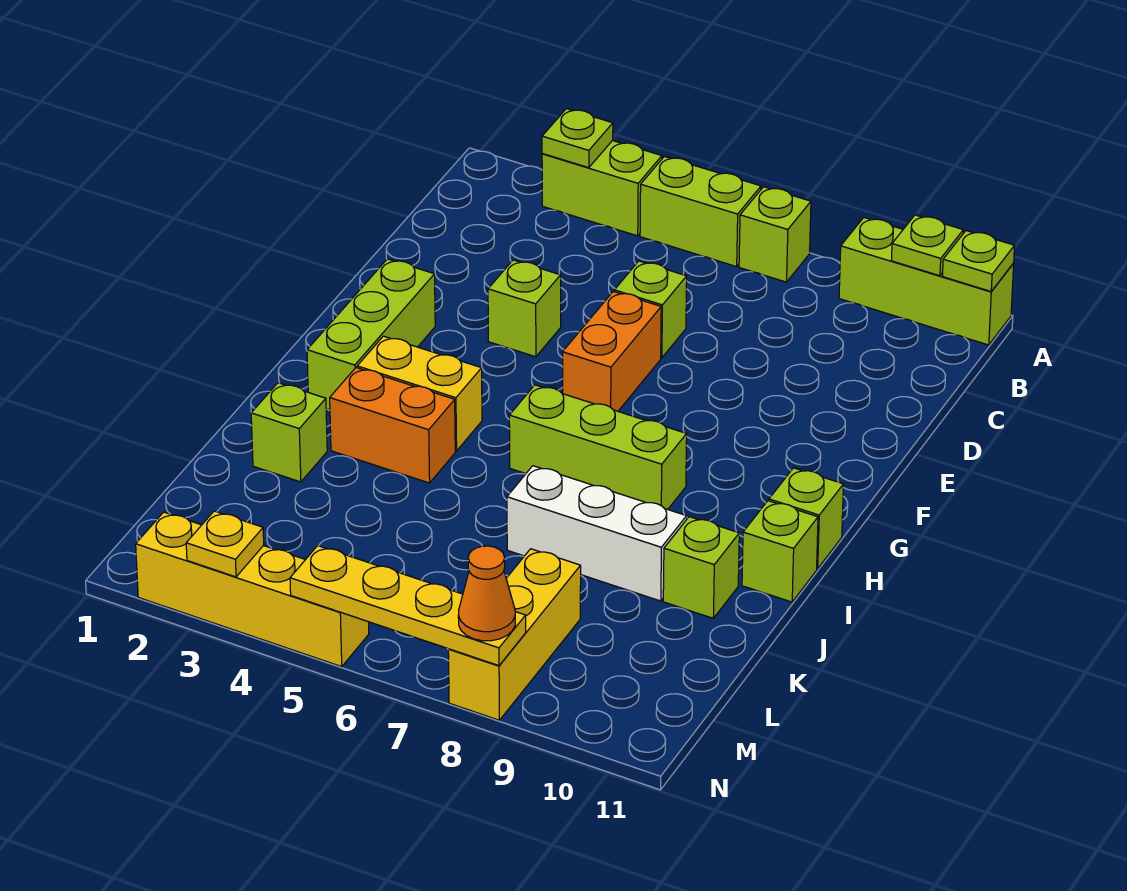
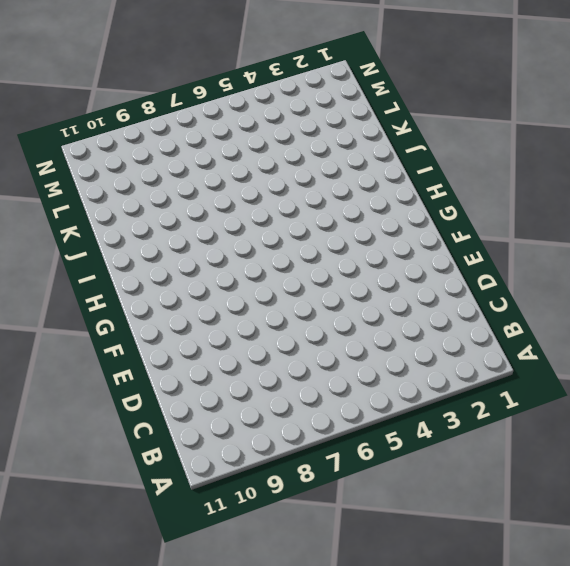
none -> lime brick A3:A4 level 1
none -> lime brick A5:A6 level 1
none -> lime brick A7 level 1

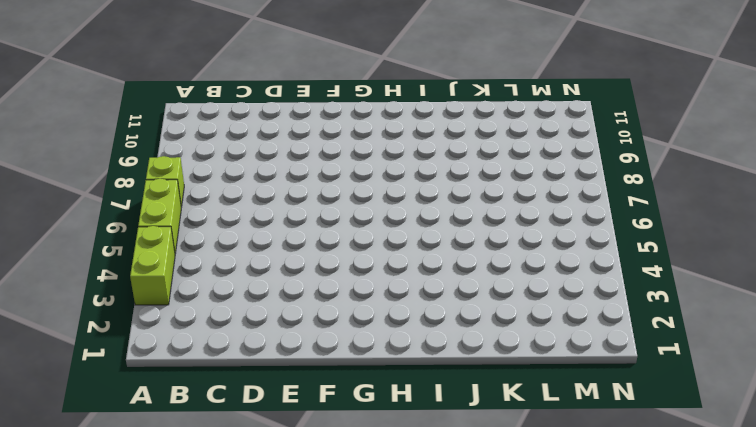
none -> lime brick A9:A11 level 1
none -> lime brick D6 level 1
none -> lime brick E4 level 1

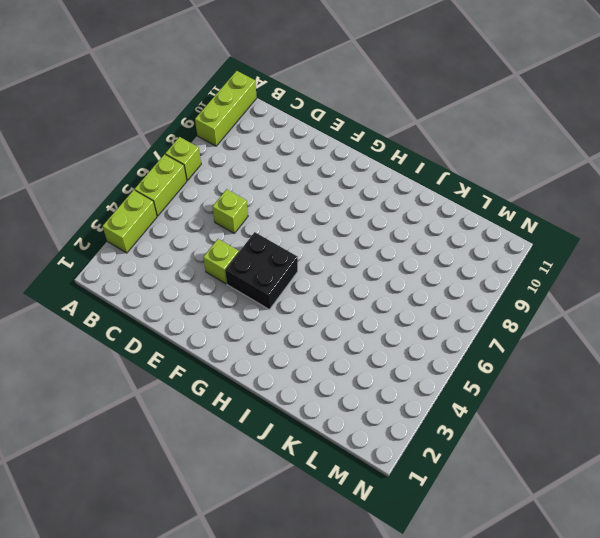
black brick F4:G5 level 1 -> none
none -> orange brick E6:F6 level 1
none -> lime brick F2:H2 level 1
none -> yellow brick H3:H4 level 1

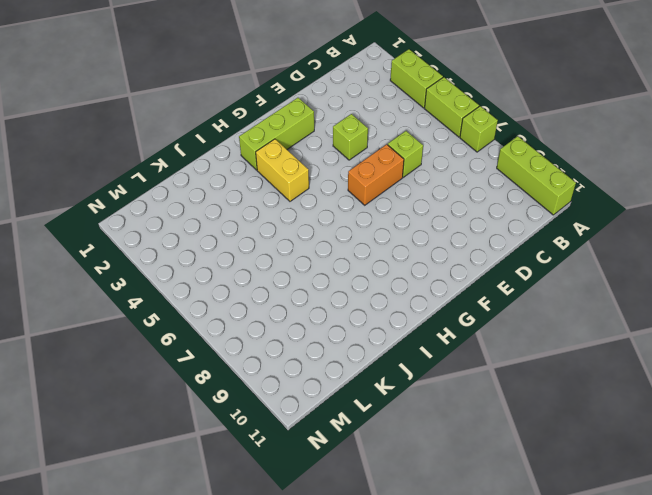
none -> lime brick H6:H8 level 1
none -> lime brick H11 level 1
none -> orange brick I3:I4 level 1

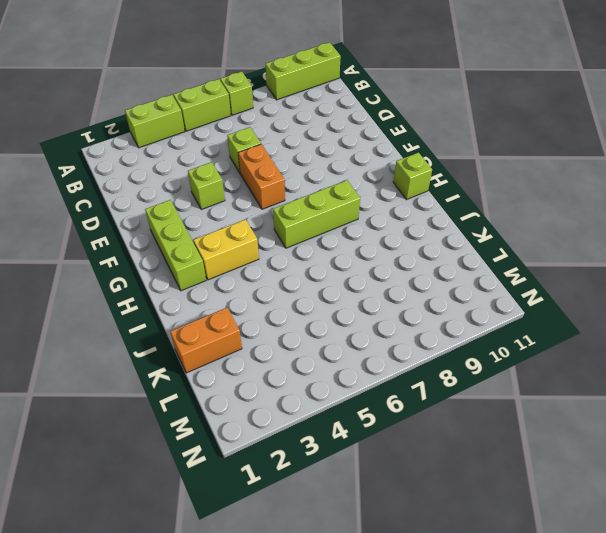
orange brick K1:K2 level 1 -> orange brick I3:I4 level 1
none -> lime brick I11 level 1
none -> lime brick J2 level 1
none -> white brick J7:J9 level 1

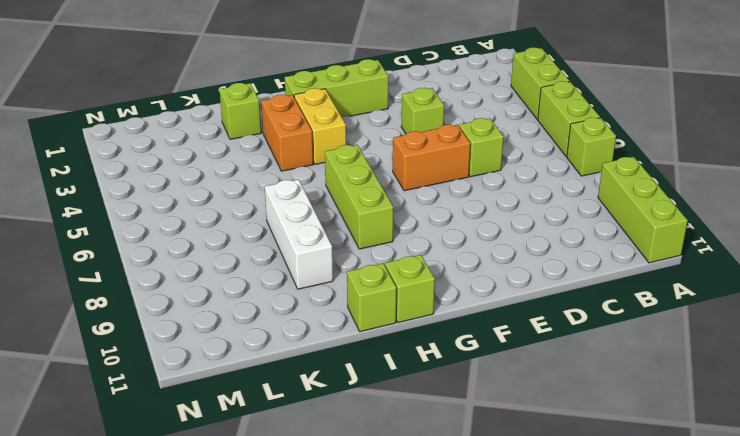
none -> lime brick J10 level 1
none -> yellow brick L8:N8 level 1
none -> yellow brick N2:N5 level 1

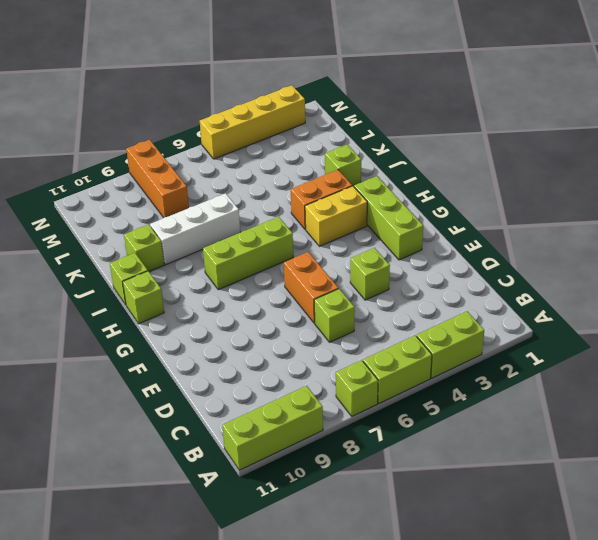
orange brick L8:N8 level 1 -> yellow brick L8:N8 level 1
none -> lime plate A3 level 2
none -> lime plate A10 level 2
none -> lime plate A11 level 2

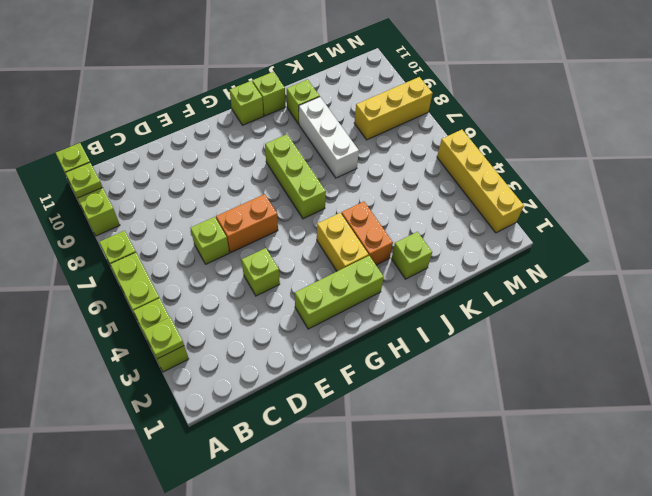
none -> yellow plate N3 level 2
none -> yellow plate N5:N8 level 2
none -> orange cone N8 level 3

